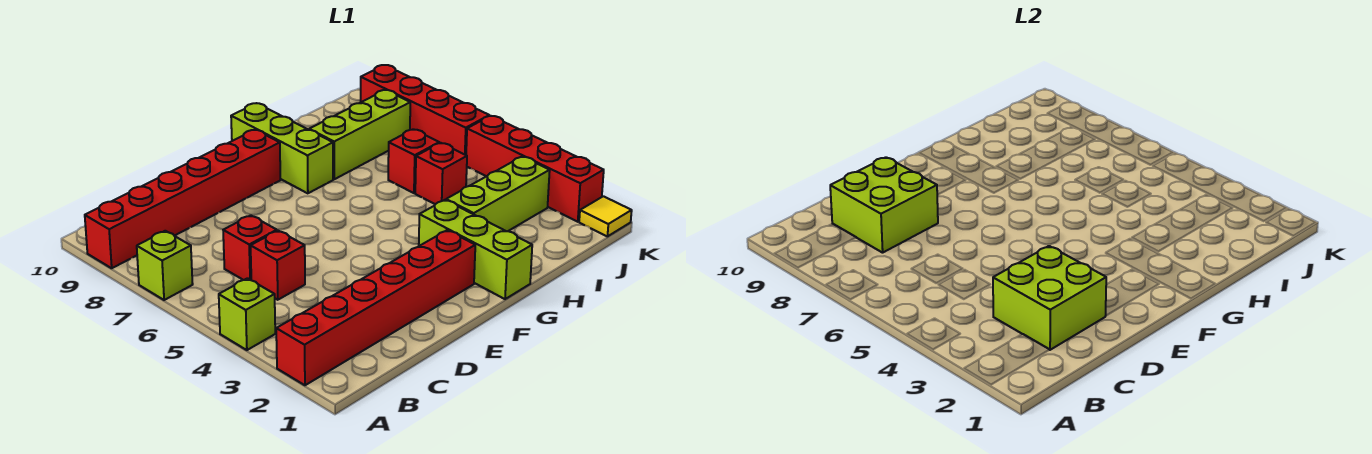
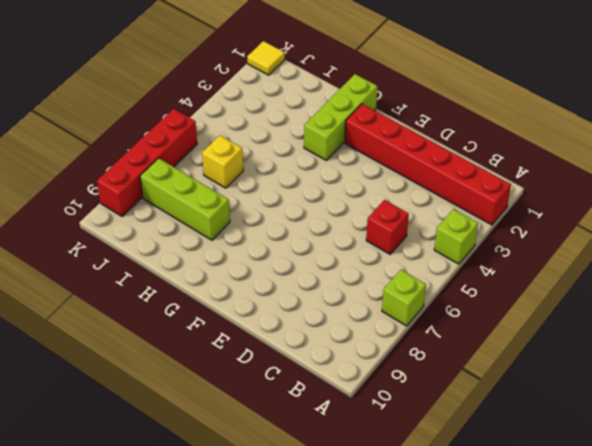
yellow brick I6 level 1 -> red brick I6 level 1
none -> red brick A9:F9 level 1
none -> red brick C6 level 1
none -> lime brick G8:G10 level 1

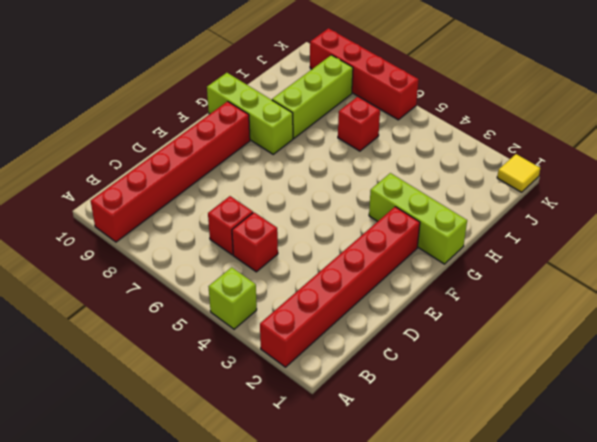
none -> lime brick A7 level 1
none -> lime brick H3:J3 level 1
none -> red brick I5 level 1

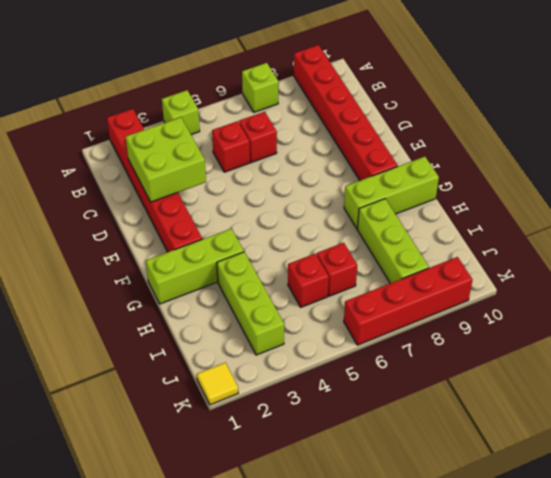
none -> red brick K2:K5 level 1
none -> lime brick C8:D9 level 2

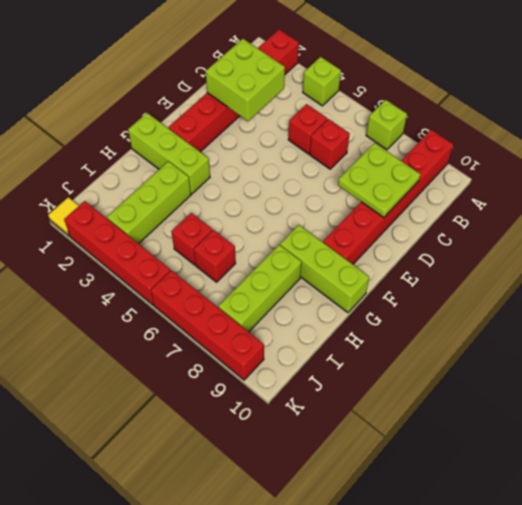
lime plate C8:D9 level 2 -> lime brick C8:D9 level 2

